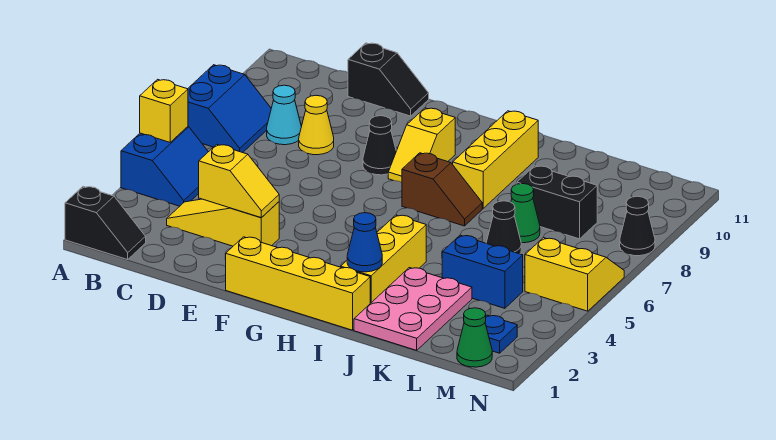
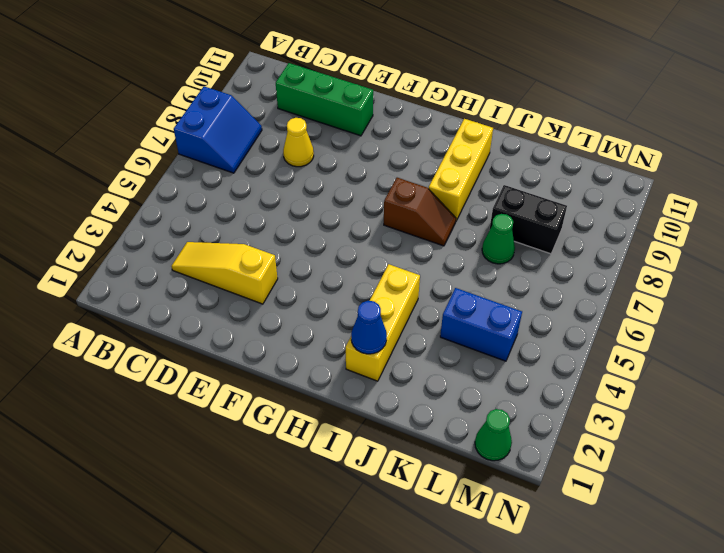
green brick C10:E10 level 1 -> none
none -> black slope A1:B1 level 1 top A
none -> blue slope A4:B5 level 1 top A
none -> cyan cone C8 level 1

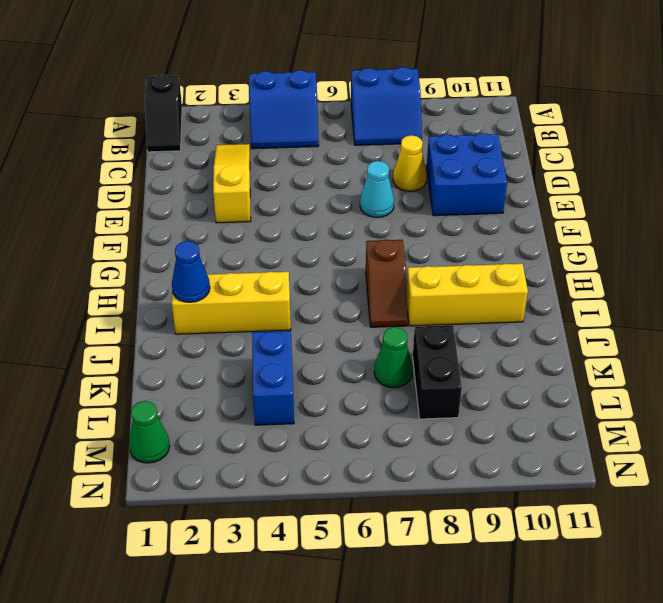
blue brick D9:E10 level 1 -> none
cyan cone E7 level 1 -> cyan cone C8 level 1
none -> black slope D11:E11 level 1 top D
none -> yellow brick F1:I1 level 1
none -> black cone F8 level 1

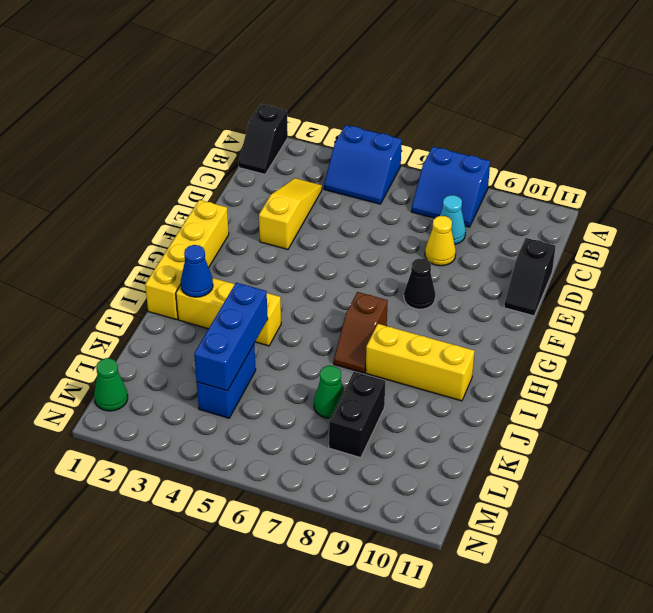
blue brick J4:L4 level 2 -> none
none -> yellow slope G8:G9 level 1 top 9
none -> pink plate J1:K3 level 1
none -> black cone K6 level 1

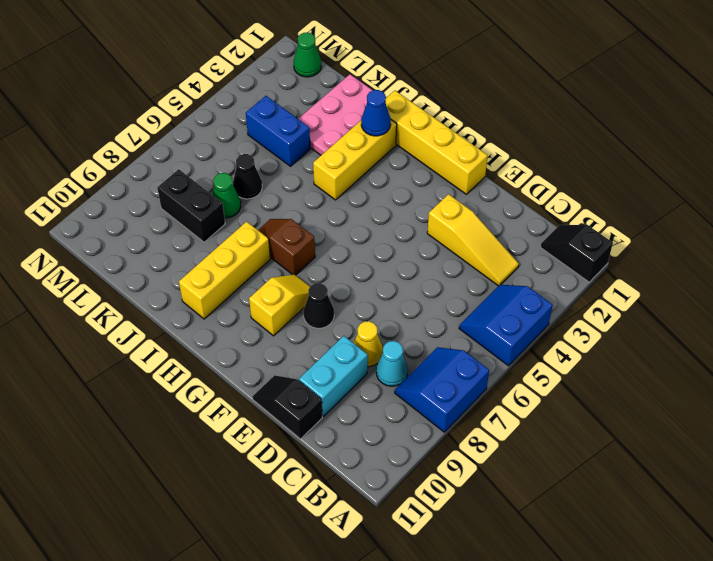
cyan brick D9:D10 level 1 -> none
none -> blue plate M2 level 1
none -> yellow slope M5:N6 level 1 top 5
none -> black cone N8 level 1

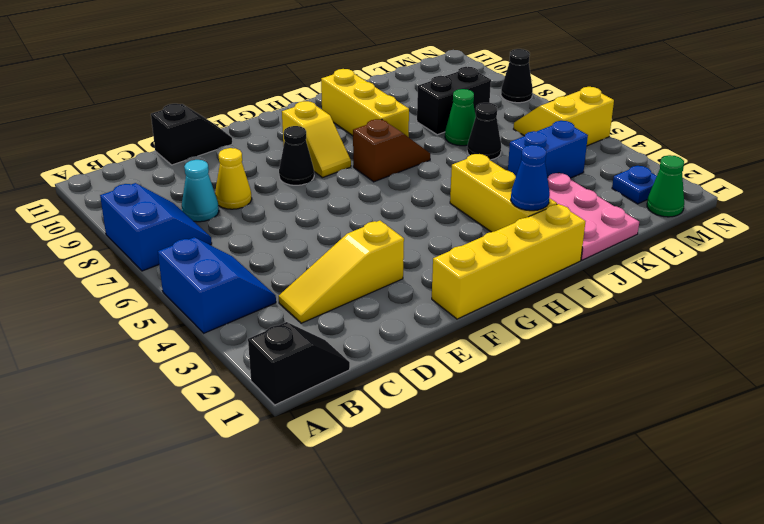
none -> yellow brick A5 level 2
none -> yellow slope D3:E3 level 2 top D

